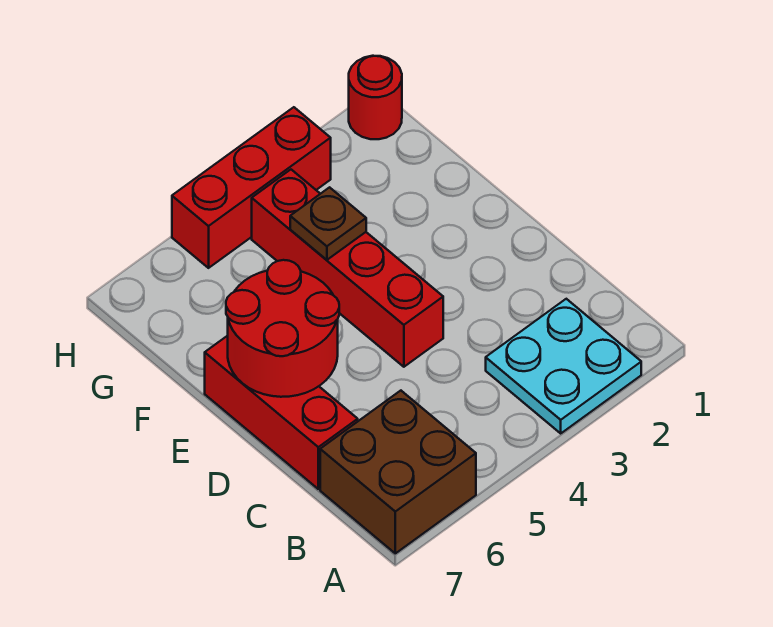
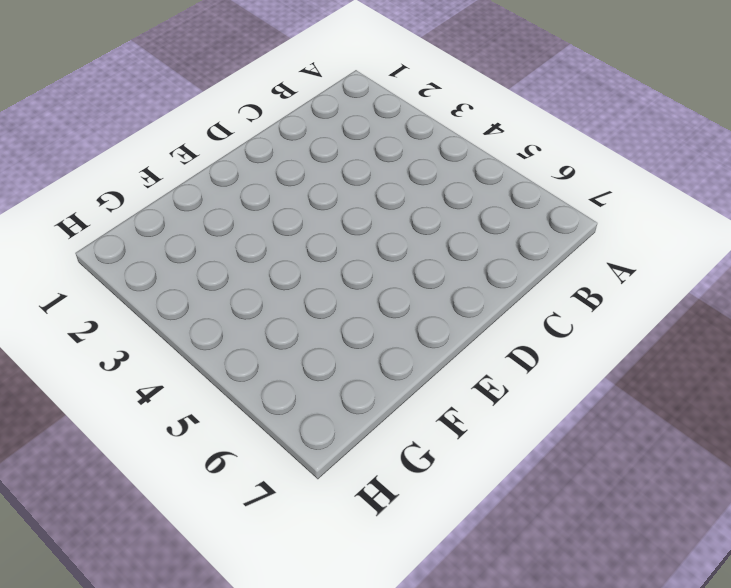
none -> cyan plate A2:B3 level 1
none -> brown brick A6:B7 level 1

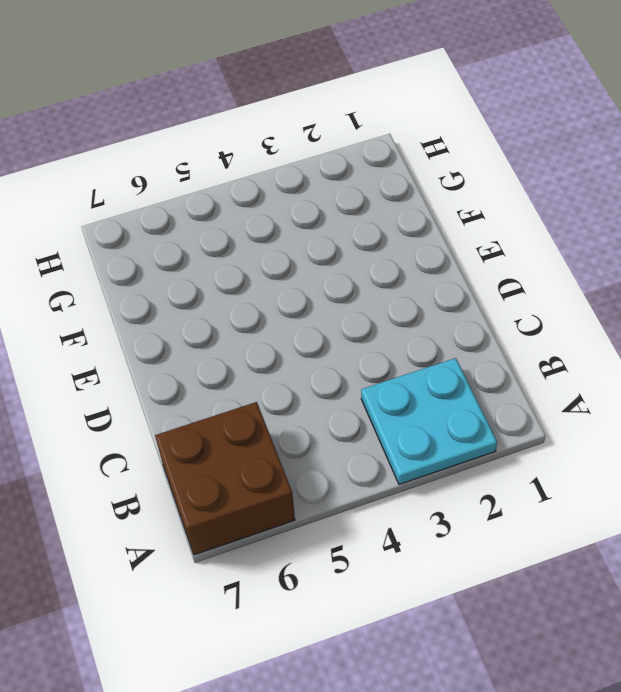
none -> red brick C7:E7 level 1
none -> red brick D4:G4 level 1

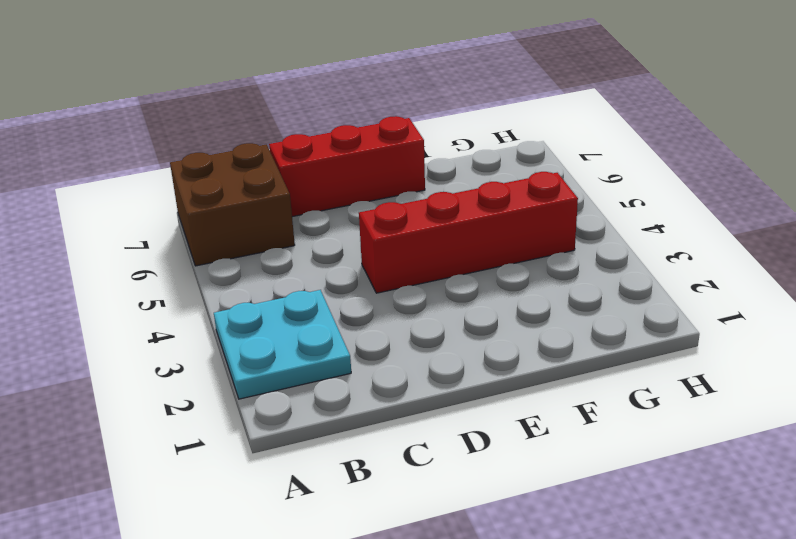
none -> red round brick H1 level 1
none -> red brick H3:H5 level 1

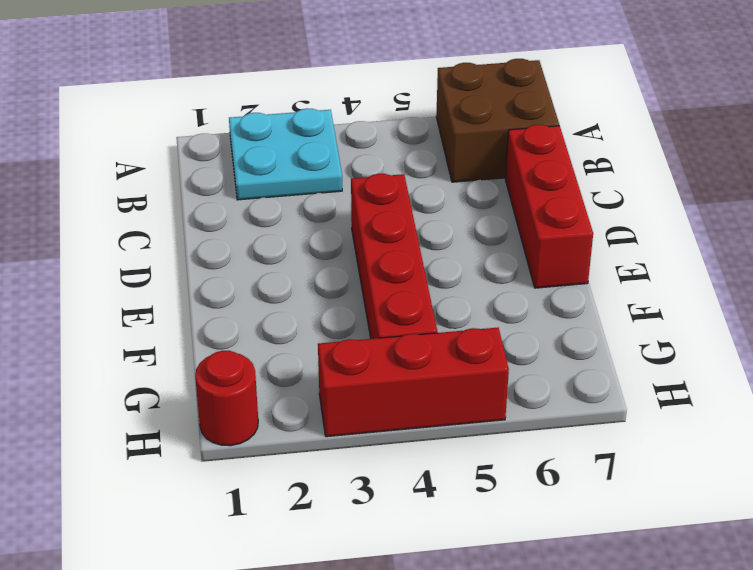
none -> red round brick D6:E7 level 2
none -> brown plate F4 level 2

